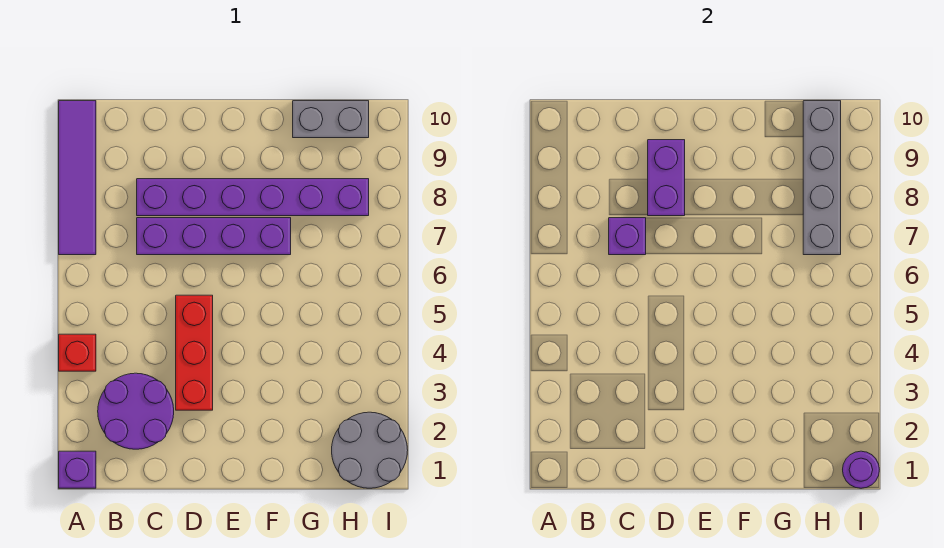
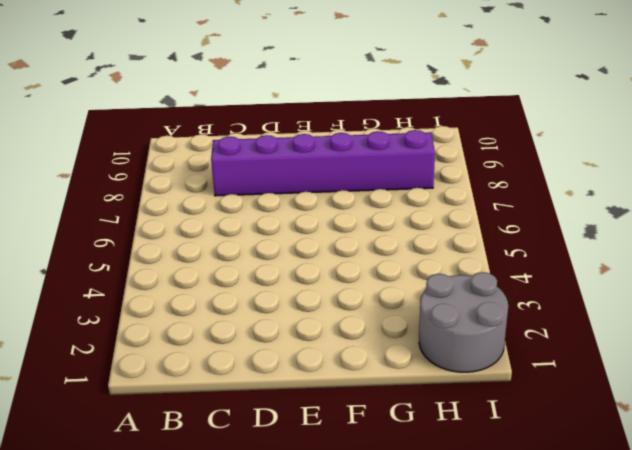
none -> purple brick A1 level 1
none -> red brick A4 level 1
none -> purple tile A7:A10 level 1

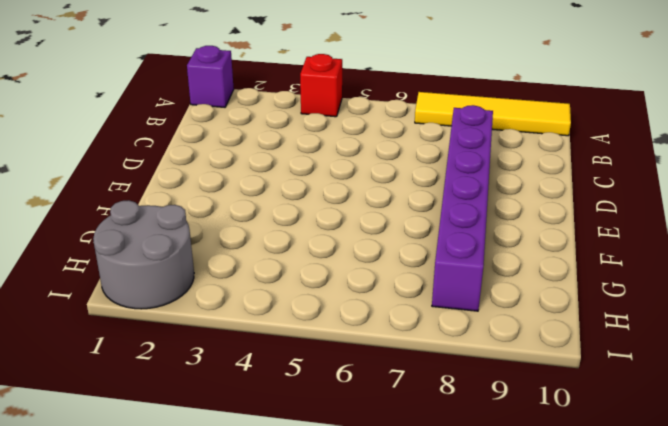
yellow tile A7:A10 level 1 -> purple tile A7:A10 level 1
none -> purple round brick B2:C3 level 1
none -> purple brick C7:F7 level 1
none -> red brick D3:D5 level 1

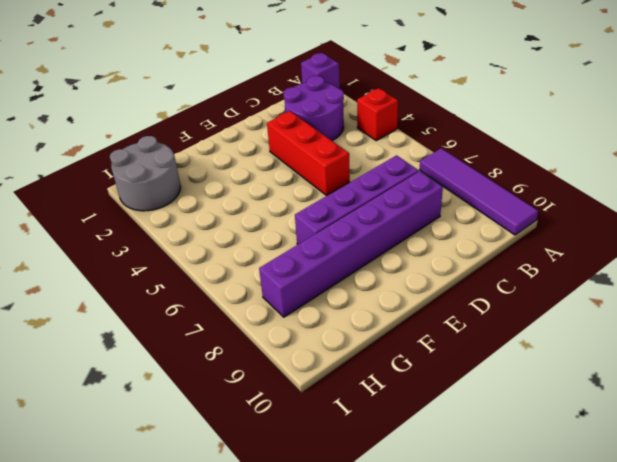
none -> grey brick G10:H10 level 1
none -> purple brick C7 level 2
none -> purple brick D8:D9 level 2

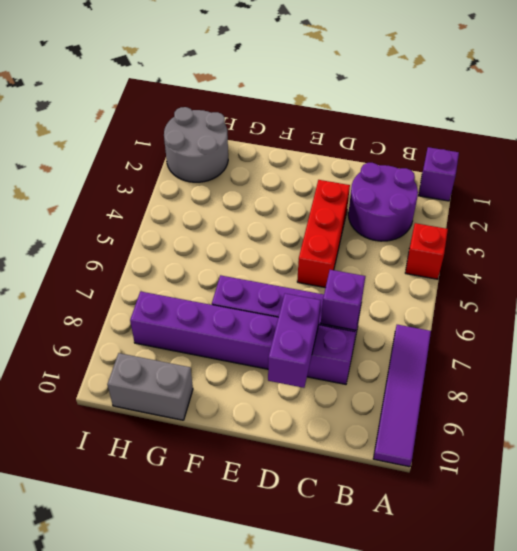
none -> grey brick H7:H10 level 2
none -> purple round brick I1 level 2

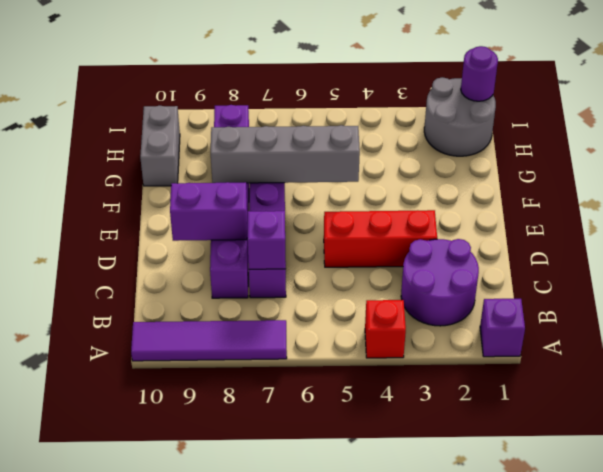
grey brick F5:F8 level 2 -> grey brick H7:H10 level 2

